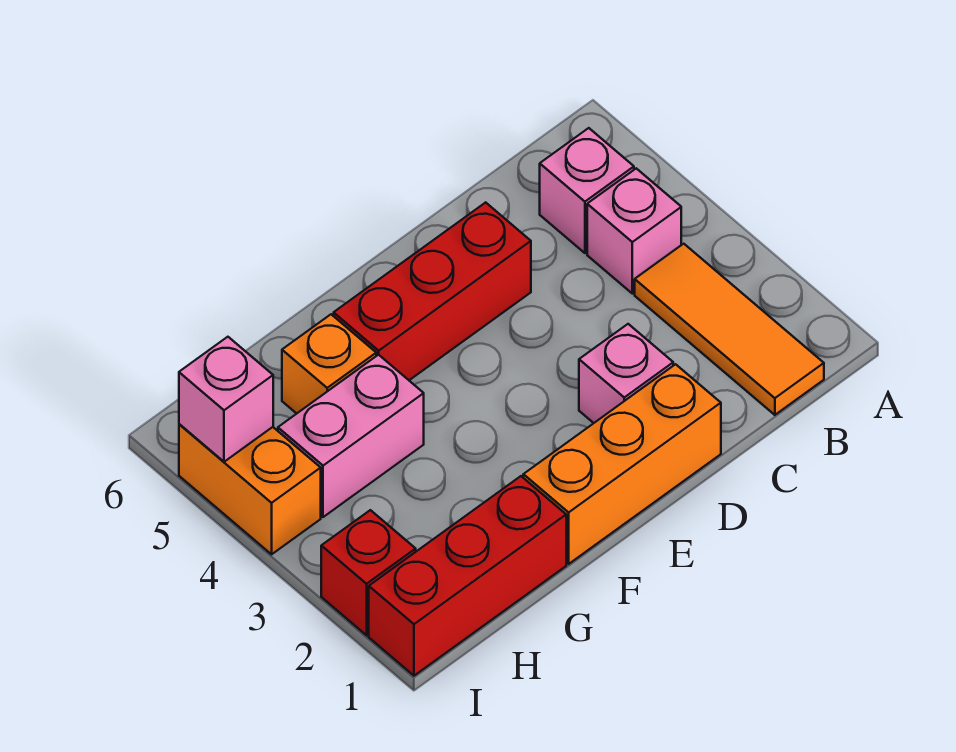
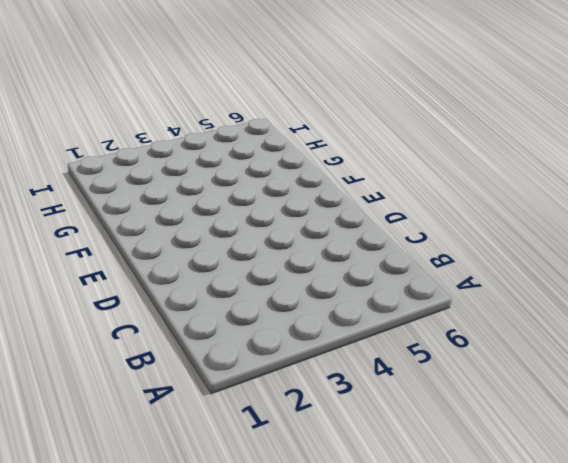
none -> orange tile B1:B3 level 1
none -> pink brick B4 level 1
none -> pink brick B5 level 1

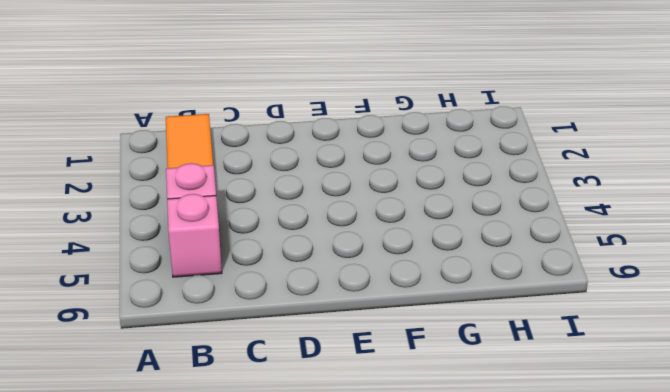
none -> orange brick D1:F1 level 1
none -> pink brick D2 level 1
none -> red brick D5:F5 level 1

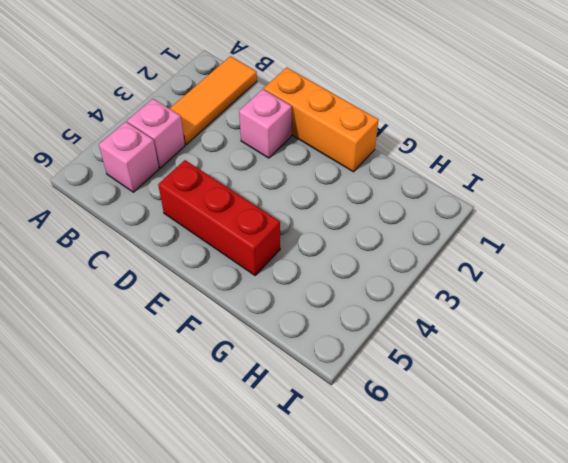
none -> red brick G1:I1 level 1
none -> pink brick G4:H4 level 1
none -> orange brick G5 level 1

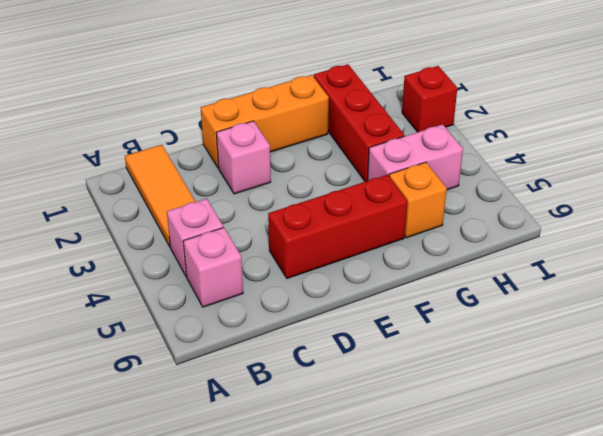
red brick G1:G3 level 1 -> red brick G1:I1 level 1
none -> orange brick I4:I5 level 1
none -> pink brick I5 level 2

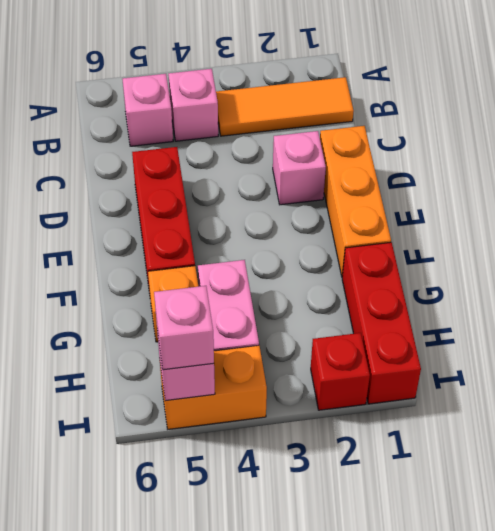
pink brick I5 level 3 -> none

